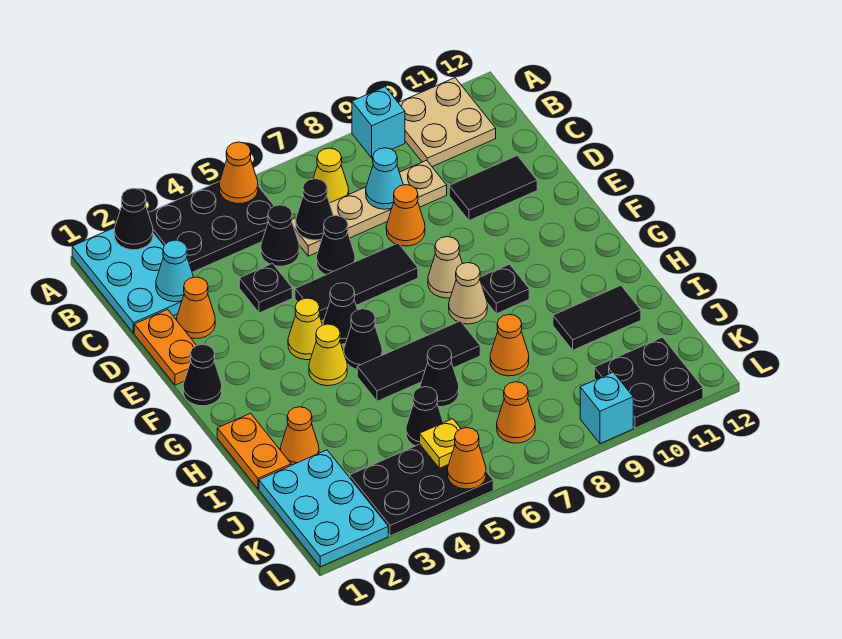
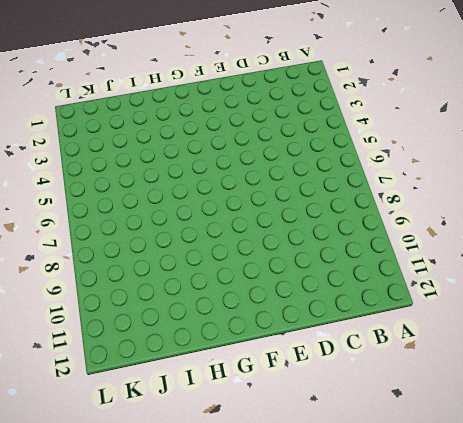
none -> cyan plate A1:C2 level 1
none -> black plate A3:B5 level 1
none -> cyan brick A9 level 1
none -> tan plate A10:B11 level 1

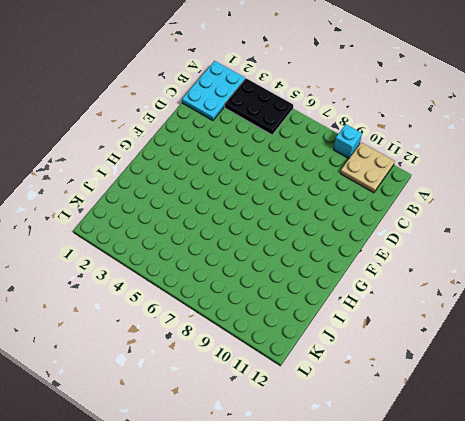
none -> yellow cone B7 level 1
none -> black cone C5 level 1
none -> tan plate C6:C9 level 1
none -> orange plate D1:E1 level 1

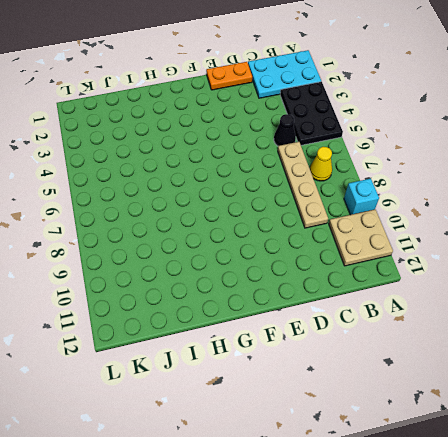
none -> orange cone D2 level 1
none -> black plate D4 level 1
none -> black cone D6 level 1
none -> orange cone D8 level 1

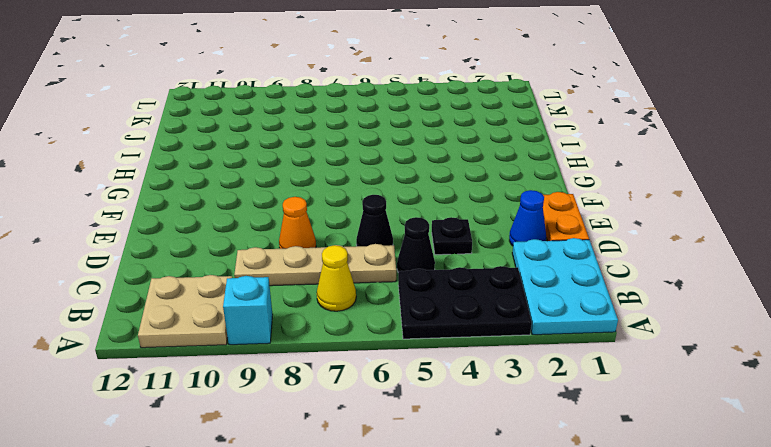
blue cone D2 level 1 -> orange cone D2 level 1
none -> black tile D10:D11 level 1
none -> black tile E5:E7 level 1
none -> black cone F1 level 1
none -> yellow cone F4 level 1

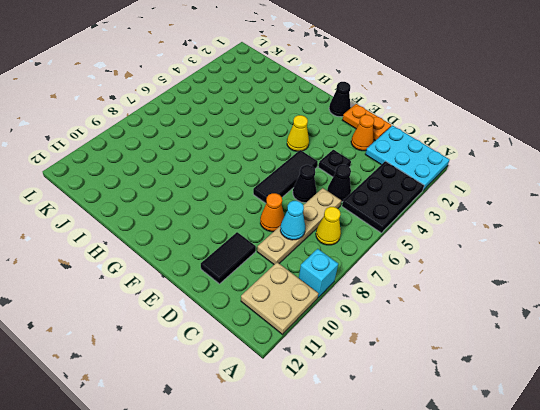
none -> black cone F5 level 1
none -> tan cone F8 level 1
none -> yellow cone G4 level 1
none -> black cone G5 level 1

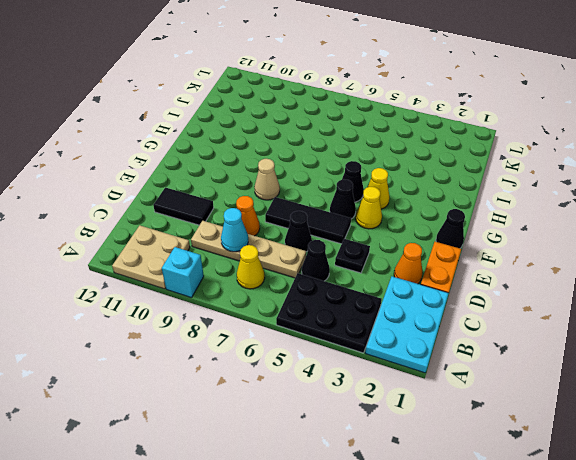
none -> tan cone G8 level 1
none -> black plate G9 level 1
none -> orange plate H1:I1 level 1
none -> black tile H5:H7 level 1

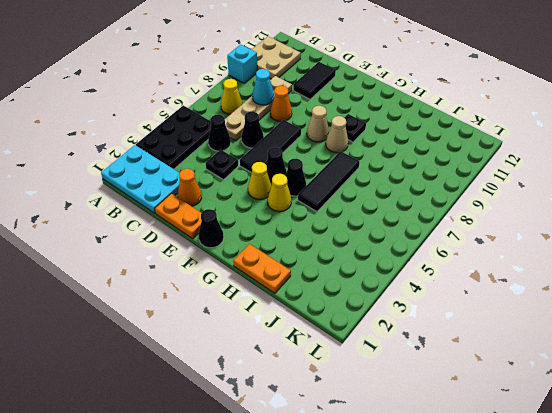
none -> orange cone I2 level 1
none -> black cone I6 level 1
none -> orange cone I8 level 1
none -> black tile I10:I11 level 1

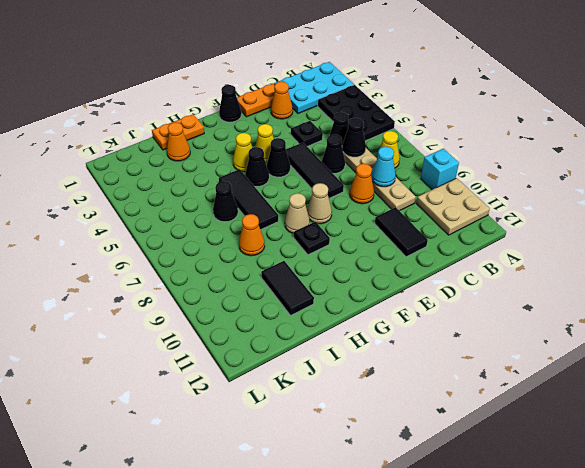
none -> cyan plate J1:L2 level 1
none -> black cone J5 level 1
none -> black plate K3:L5 level 1
none -> orange cone K7 level 1

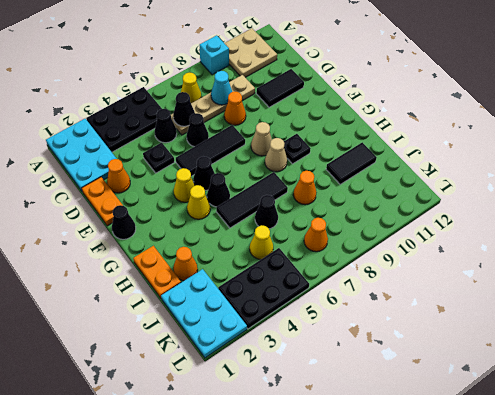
yellow cone J5 level 1 -> black cone J5 level 1
none -> black plate K10:L11 level 1
none -> cyan brick L9 level 1
none -> black cone A2 level 2
none -> orange cone A5 level 2

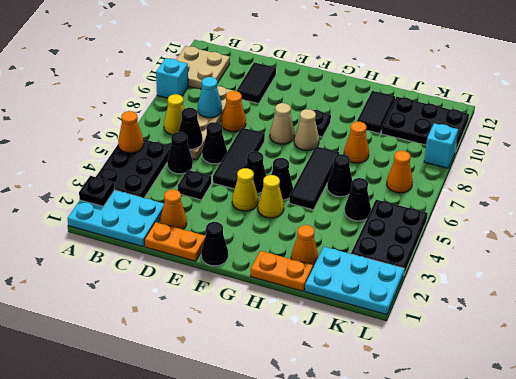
black plate A2 level 2 -> black cone A2 level 2
black plate J10:L11 level 1 -> black plate K10:L11 level 1
none -> cyan cone C2 level 2
none -> yellow plate K5 level 2
none -> orange cone L5 level 2

